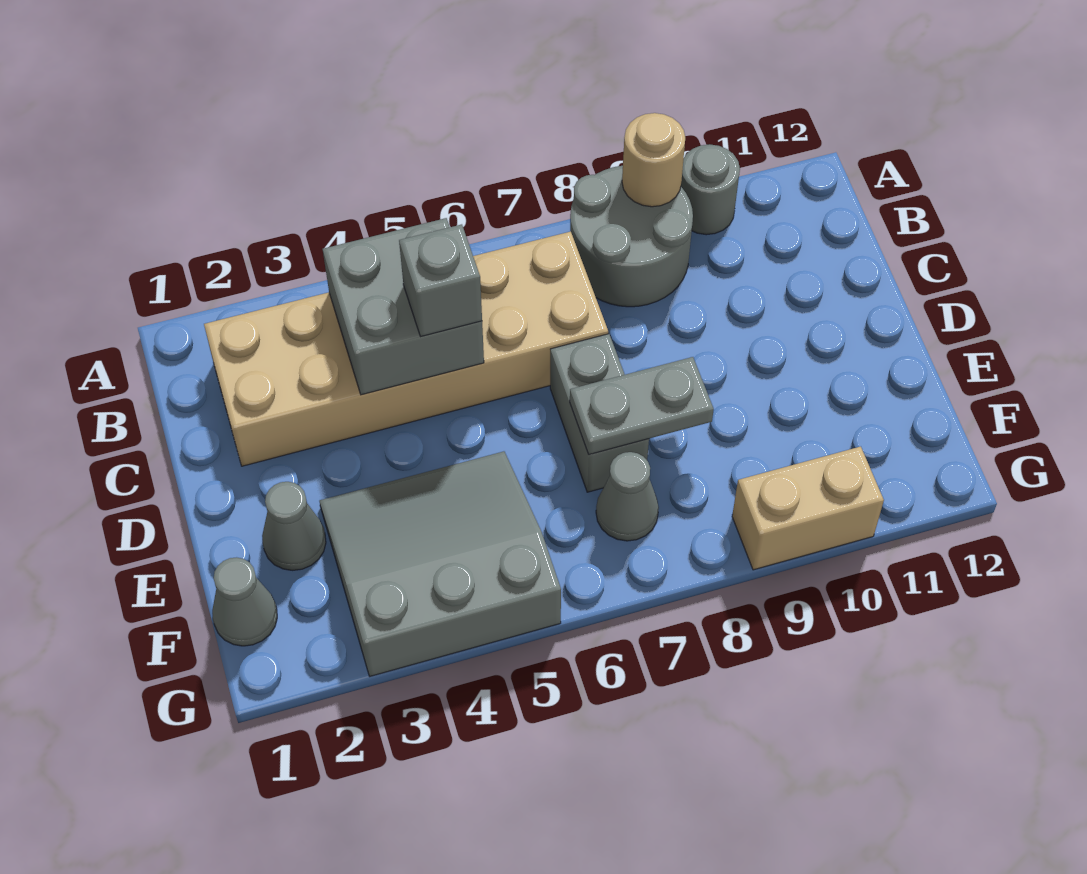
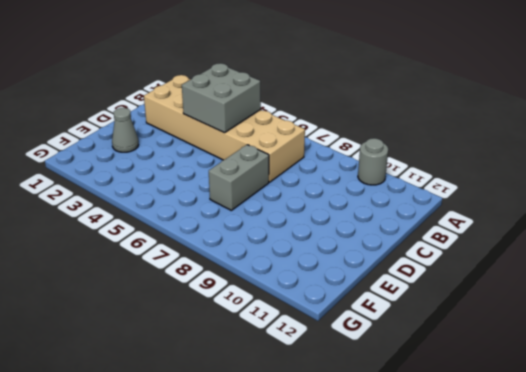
none -> grey round brick A8:B9 level 1
none -> grey slope E3:G5 level 1 top G
none -> grey cone F1 level 1

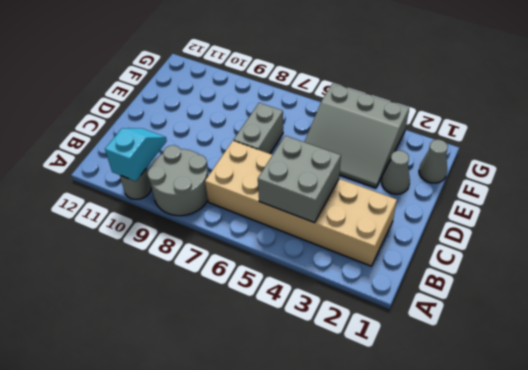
cyan slope A10:B10 level 2 top A -> none
none -> grey cone F7 level 1
none -> tan brick G9:G10 level 1
none -> tan round brick A9 level 2

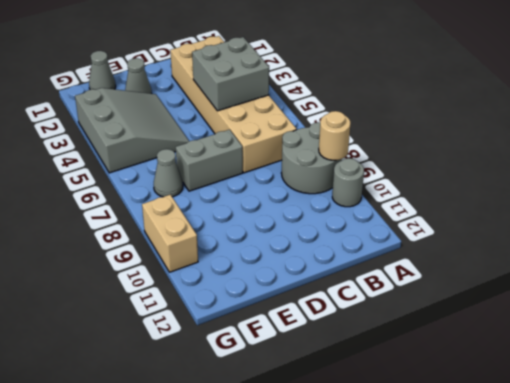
none -> grey plate E7:E8 level 2
none -> grey brick C5 level 3

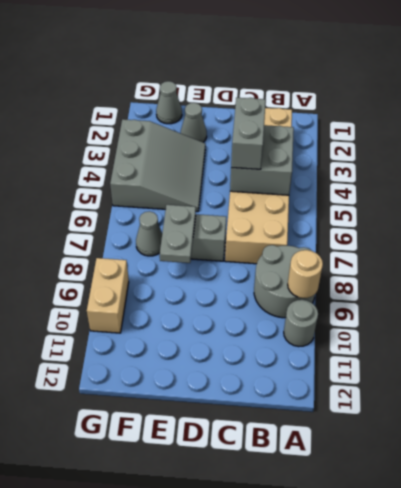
grey brick C4:C5 level 3 -> grey brick C5 level 3

